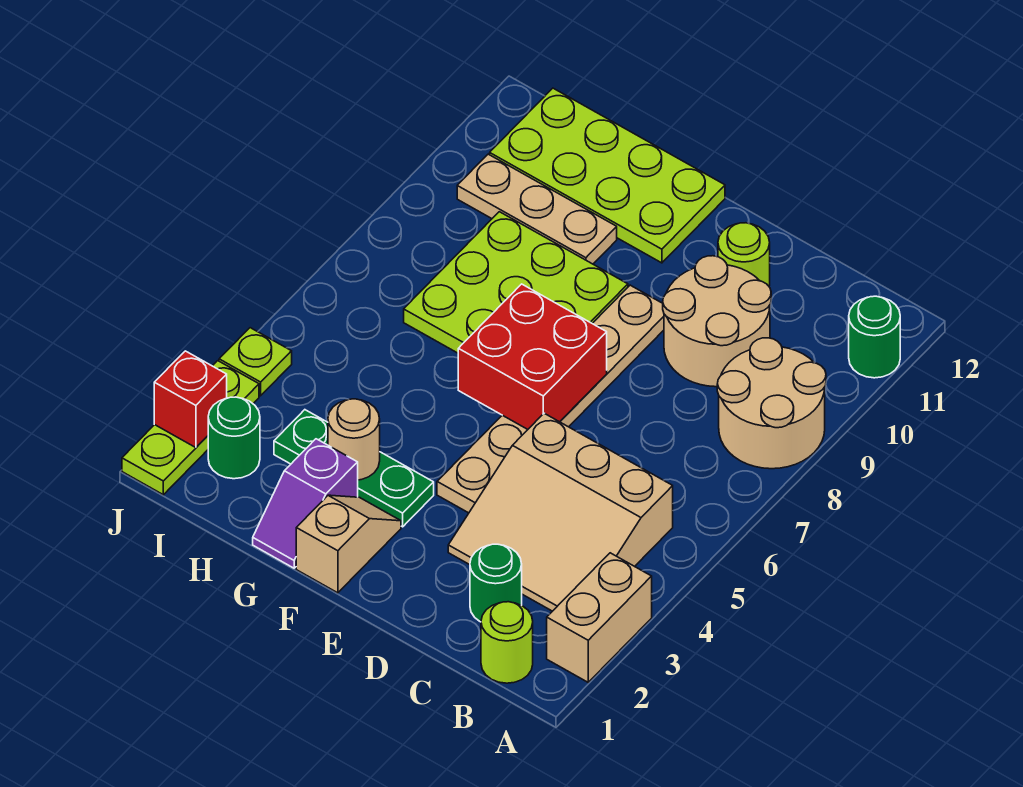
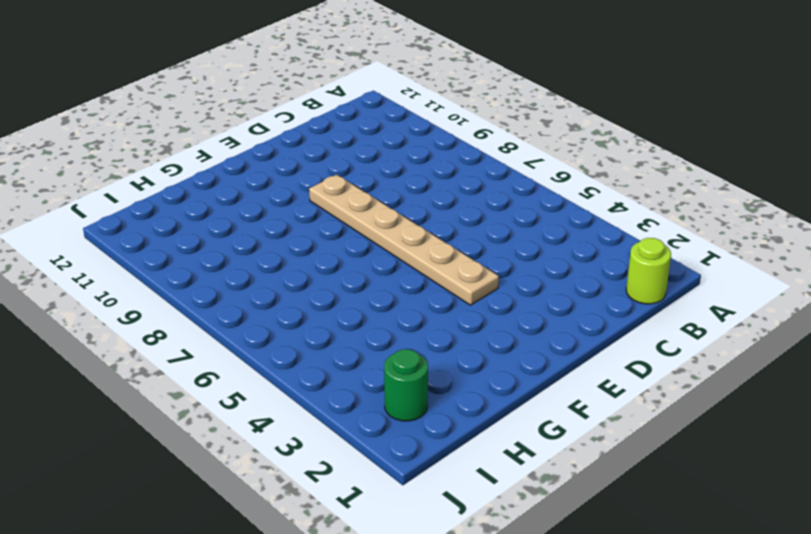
none -> tan brick A2:A3 level 1
none -> tan round brick A8:B9 level 1
none -> green round brick A11 level 1

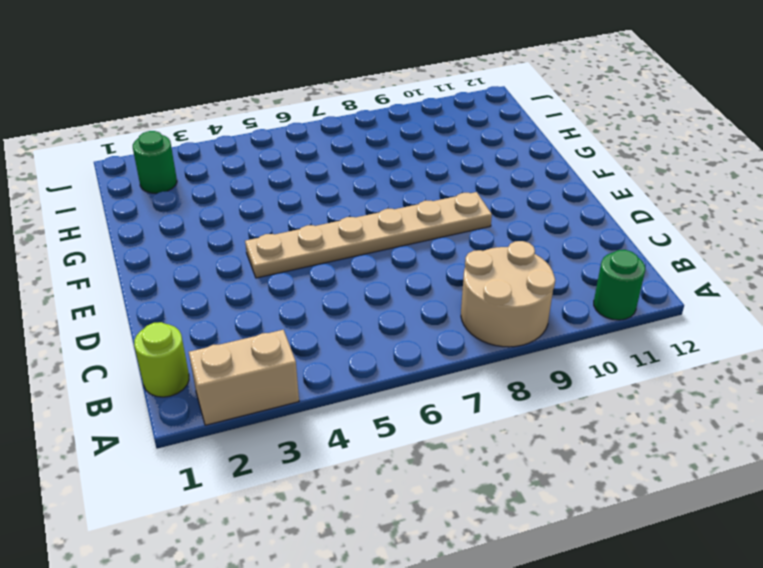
none -> tan slope B3:D5 level 1 top 5
none -> green round brick C2 level 1
none -> tan round brick C9:D10 level 1

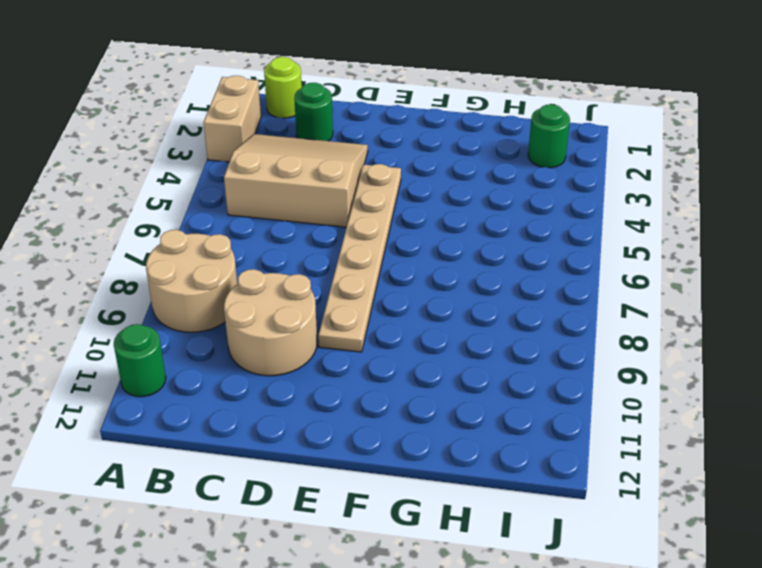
none -> lime round brick D11 level 1
none -> tan slope F1:F2 level 1 top 1
none -> green plate F3:H3 level 1

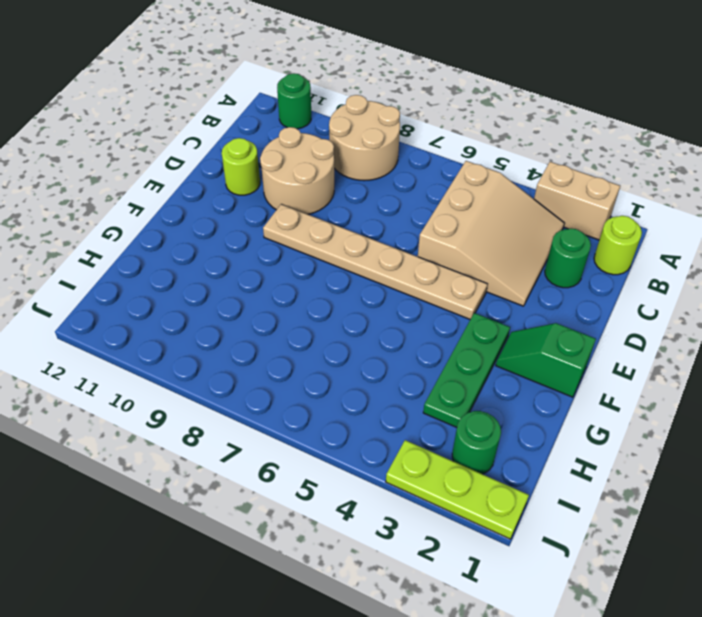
green slope F1:F2 level 1 top 1 -> tan slope F1:F2 level 1 top 1
none -> lime plate F7:H9 level 1
none -> lime plate F11:I12 level 1
none -> purple slope G1:G2 level 1 top 2

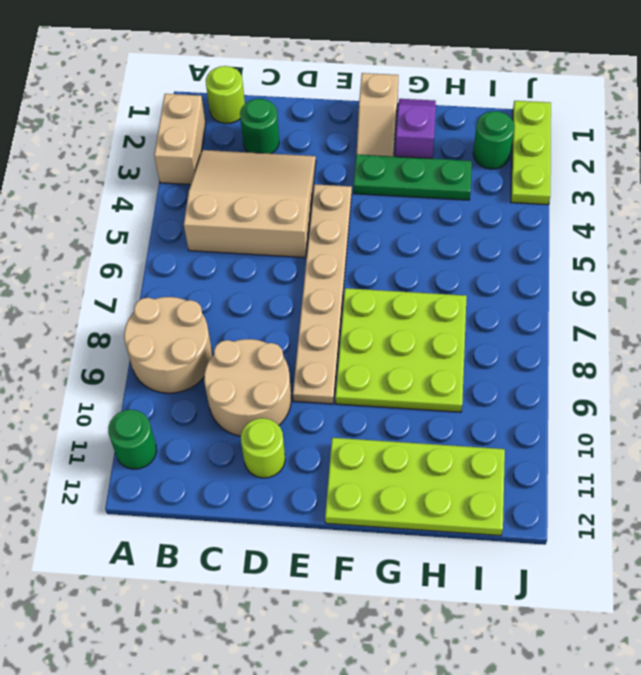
none -> tan plate G10:I10 level 1
none -> lime plate J4 level 1
none -> red brick E6:F7 level 2

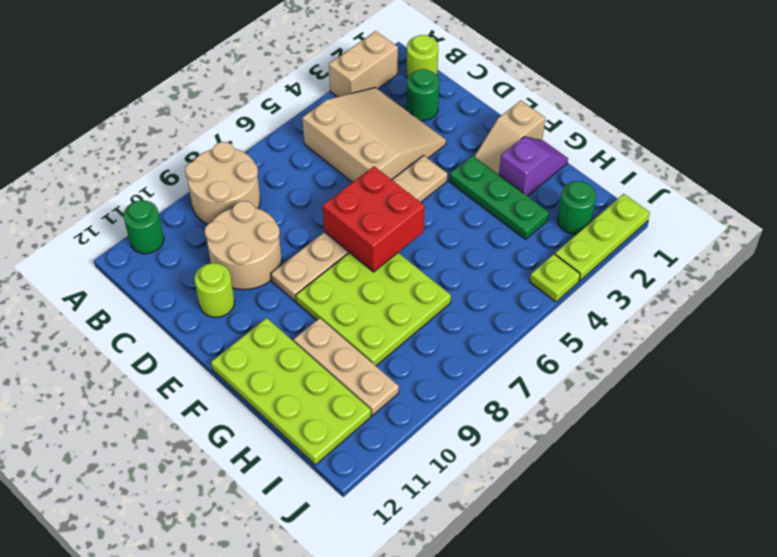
none -> tan round brick G3 level 2
none -> red brick J2 level 2

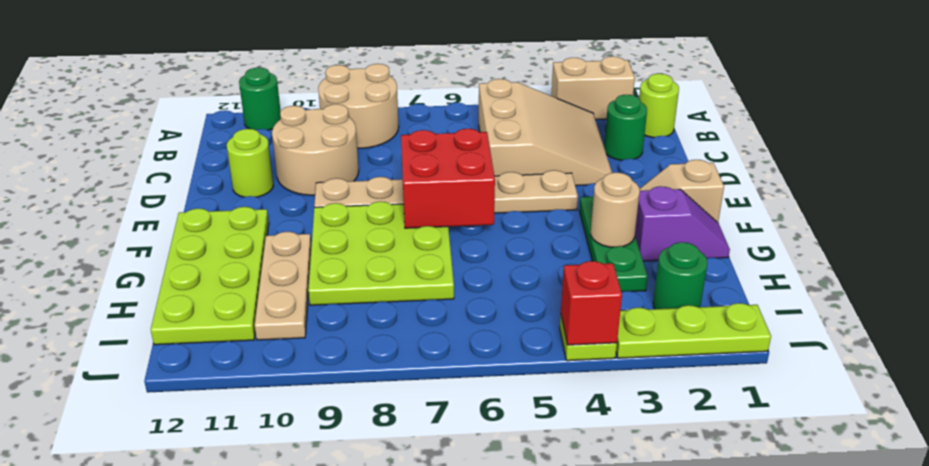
red brick J4 level 2 -> red brick J2 level 2

